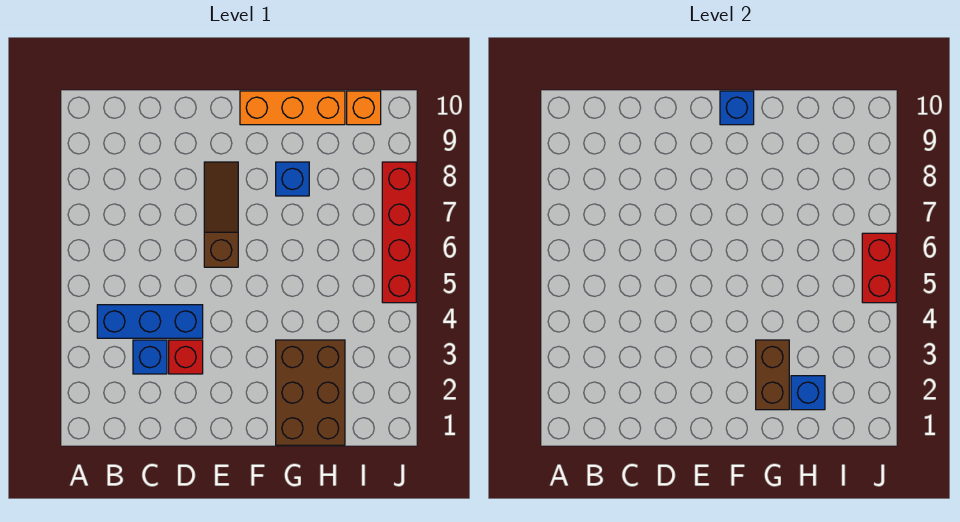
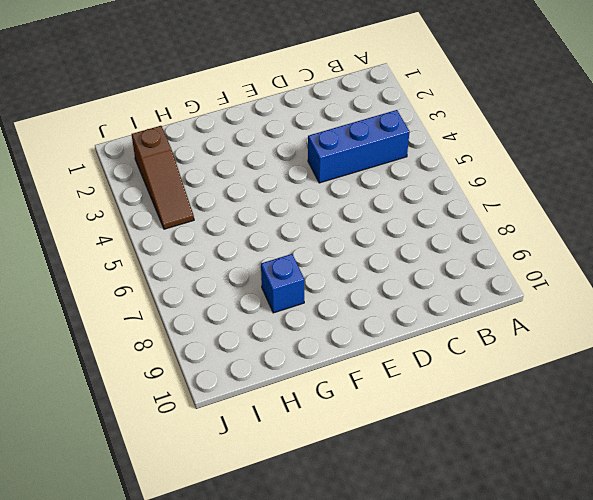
brown slope I2:I4 level 1 top 2 -> brown slope E6:E8 level 1 top 6
none -> blue brick C3 level 1
none -> red brick D3 level 1
none -> orange brick F10:H10 level 1

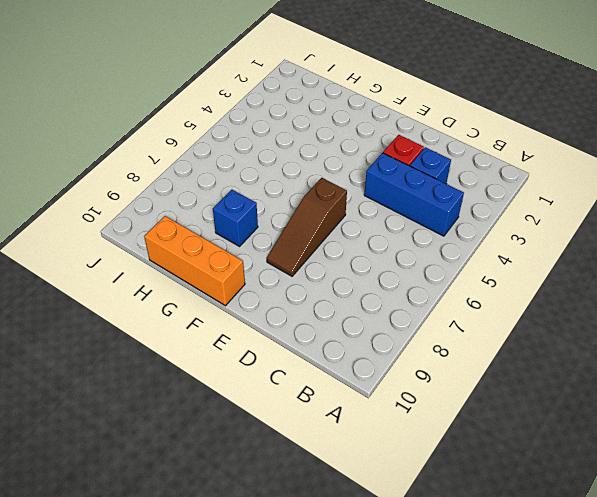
none -> brown brick G1:H3 level 1
none -> orange brick I10 level 1
none -> red brick J5:J8 level 1

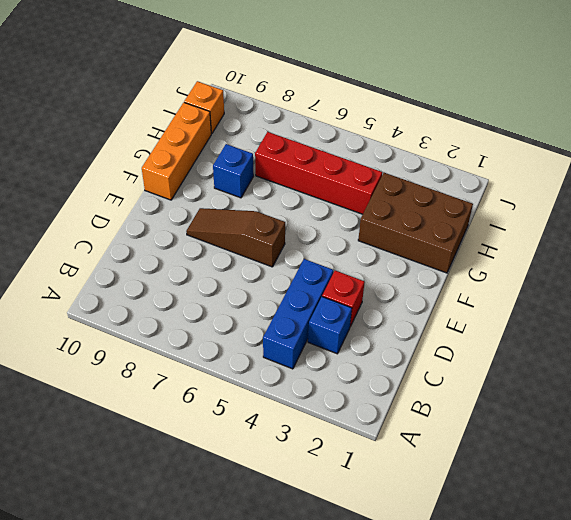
red brick H4:H7 level 1 -> red brick J5:J8 level 1
none -> blue brick F10 level 2
none -> brown brick G2:G3 level 2
none -> blue brick H2 level 2

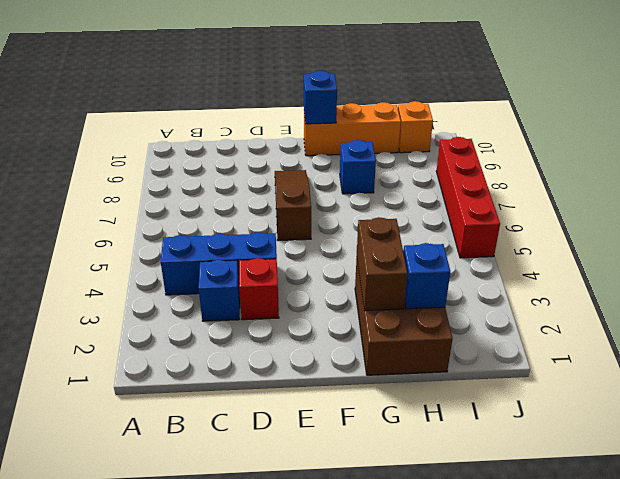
none -> red brick J5:J6 level 2

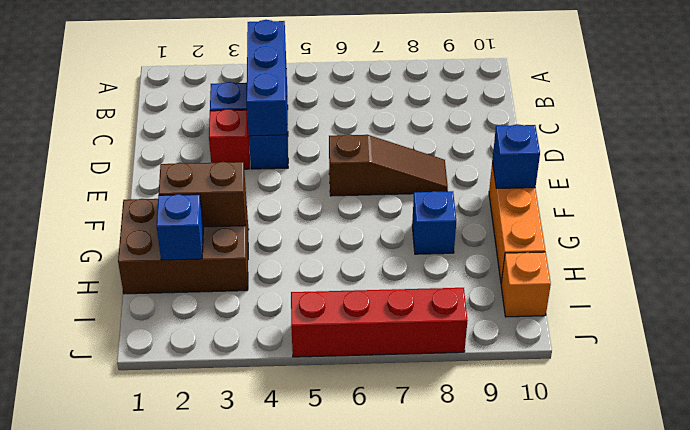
blue brick B4:D4 level 2 -> none
none -> red brick J5:J6 level 2

